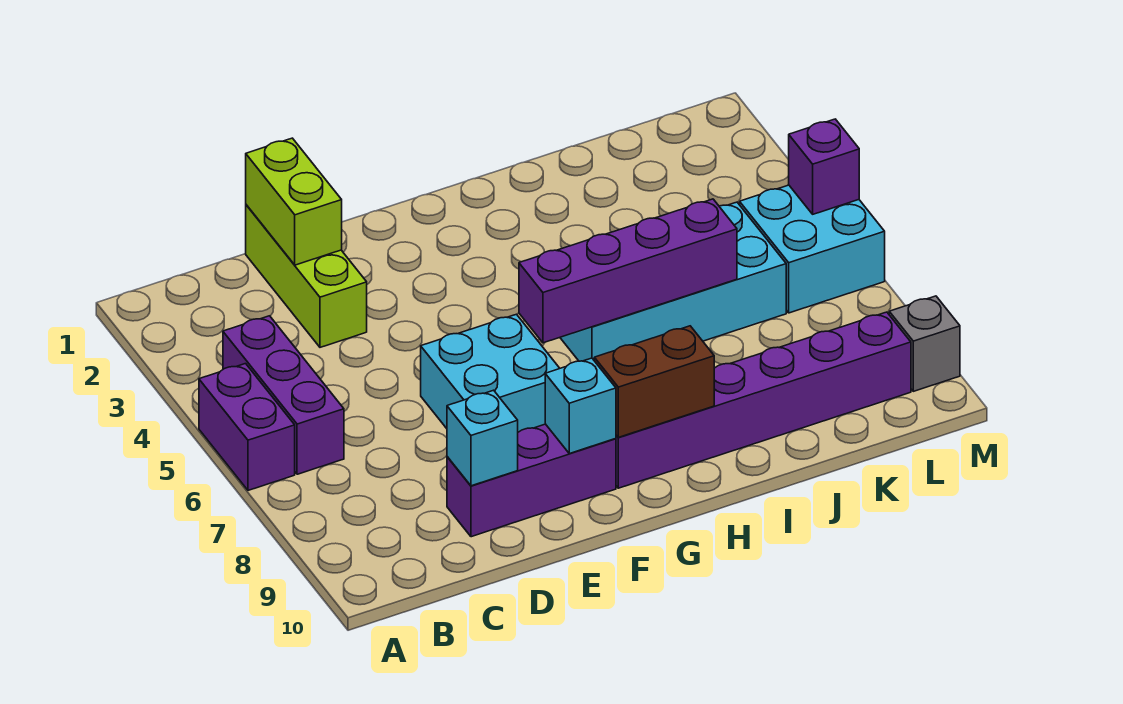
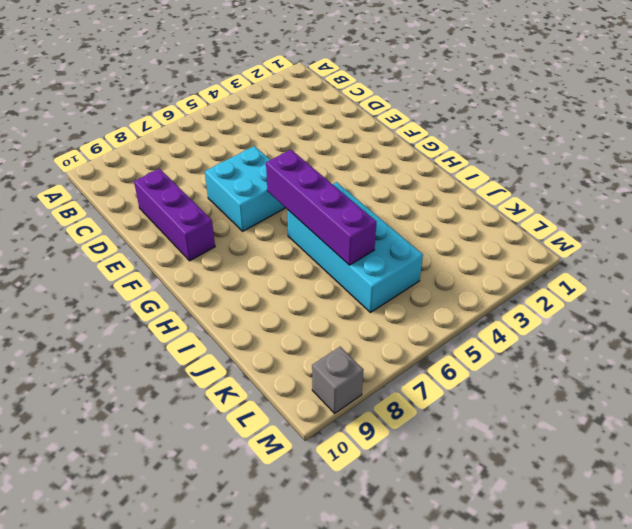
none -> purple brick A5:A6 level 1
none -> purple brick B4:B6 level 1
none -> lime brick D1:D3 level 1

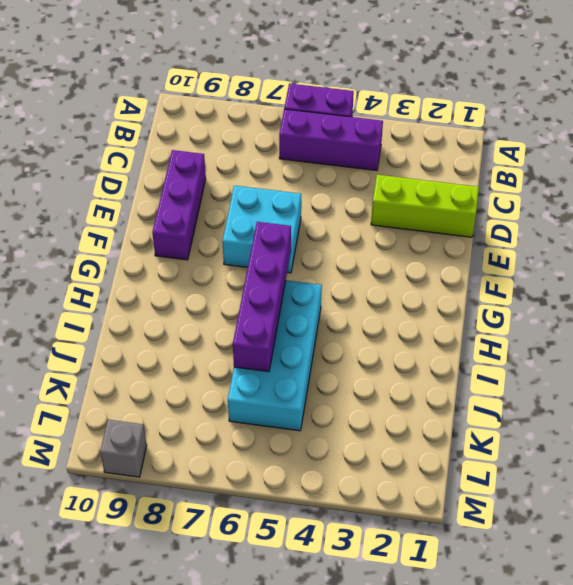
none -> purple brick G9:L9 level 1
none -> cyan brick L5:M6 level 1
none -> lime brick D1:D2 level 2

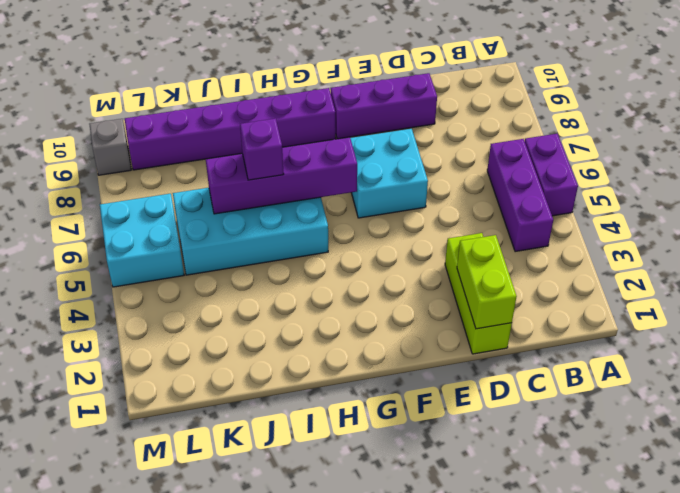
purple brick I6 level 3 -> purple brick M5 level 2
none -> cyan brick D9 level 2
none -> cyan brick F9 level 2
none -> brown brick G9:H9 level 2

